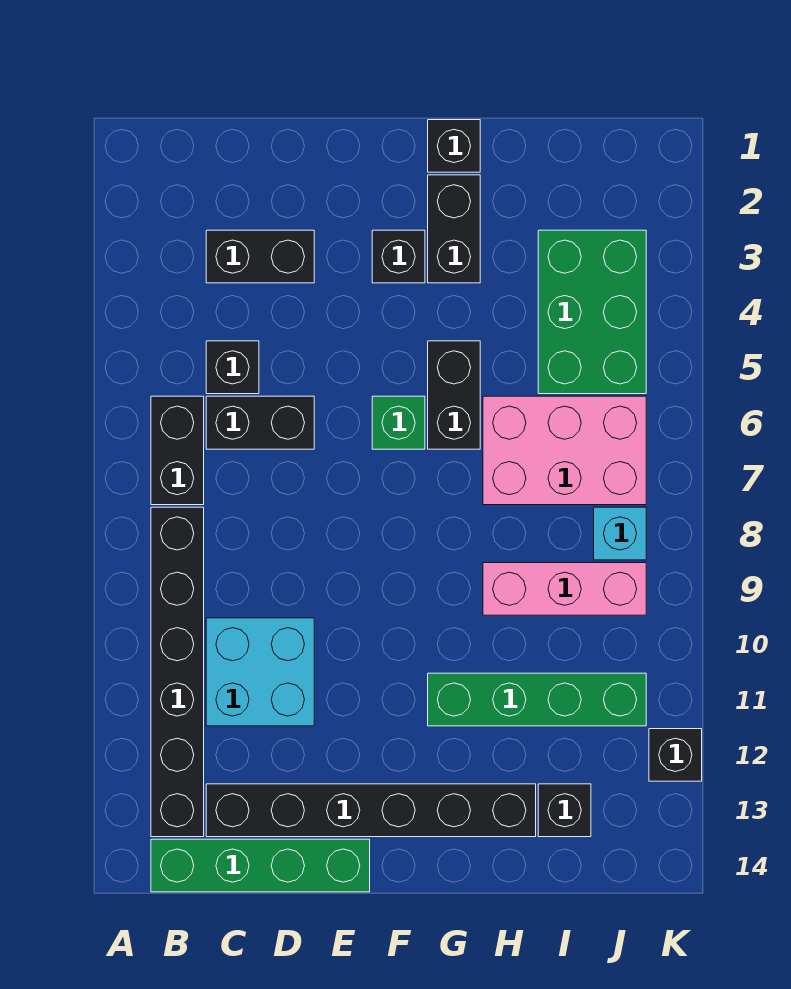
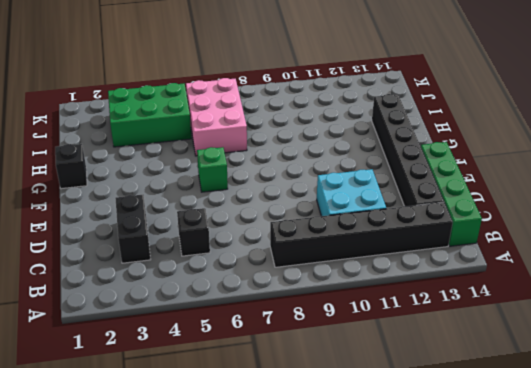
none -> black brick B6:B7 level 1
none -> black brick C6:D6 level 1
none -> black brick F3 level 1

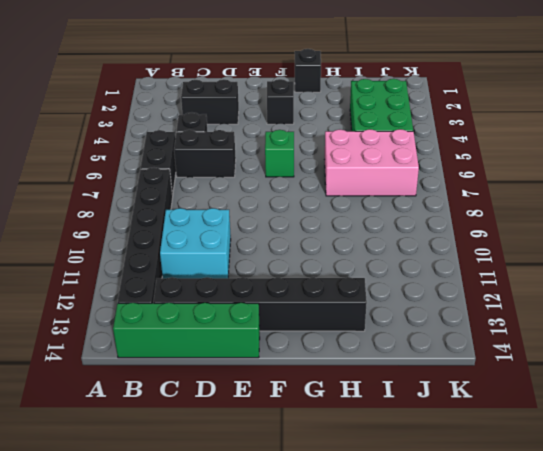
none -> black brick G2:G3 level 1
none -> black brick G5:G6 level 1
none -> green brick G11:J11 level 1

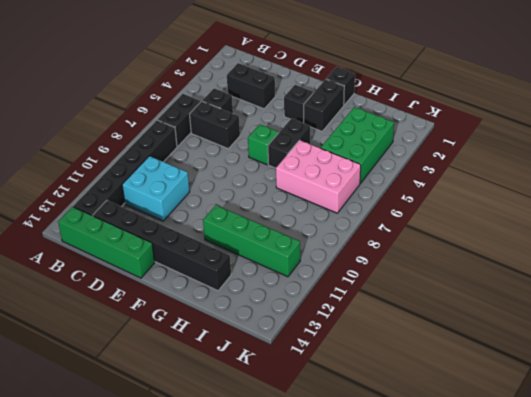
none -> pink brick H9:J9 level 1
none -> black brick I13 level 1
none -> cyan brick J8 level 1

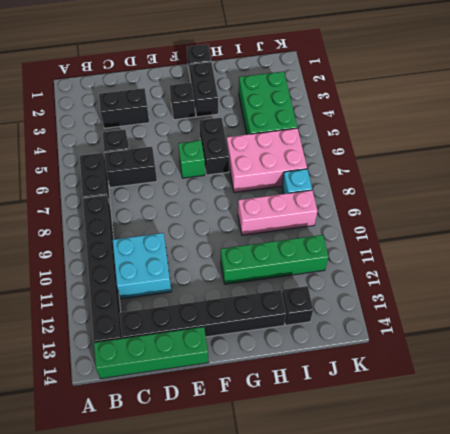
none -> black brick K12 level 1

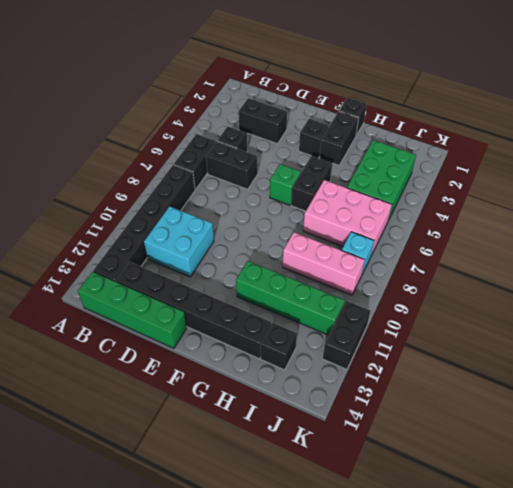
black brick K11:K12 level 1 -> black brick K12 level 1

